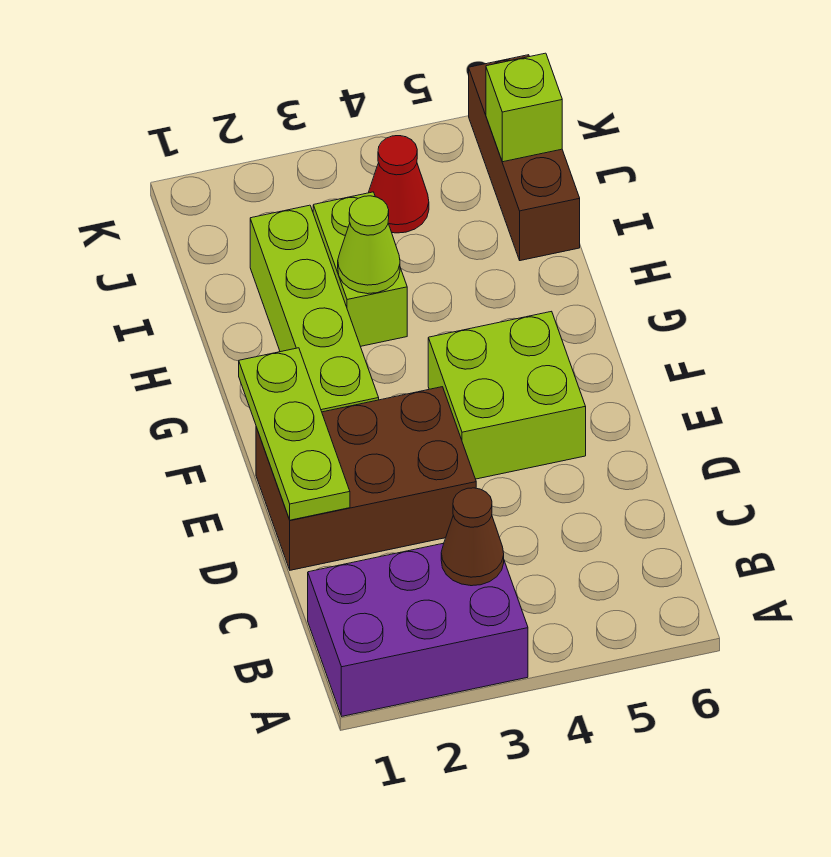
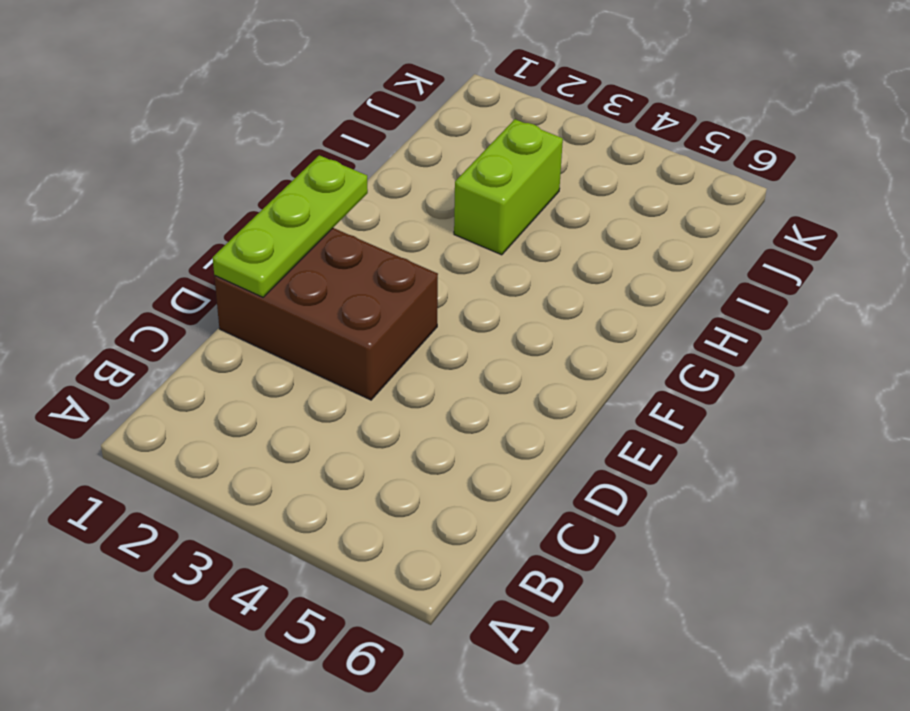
none -> purple brick A1:B3 level 1
none -> lime brick E4:F5 level 1

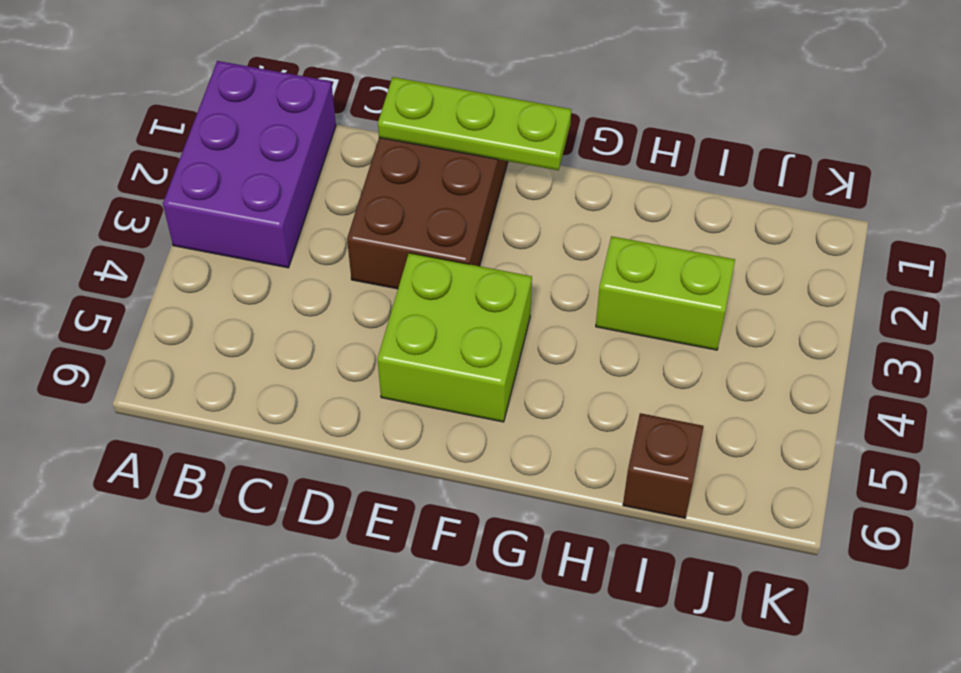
brown brick I6 level 1 -> brown brick I6:K6 level 1
none -> lime brick F2:I2 level 1
none -> red cone J4 level 1

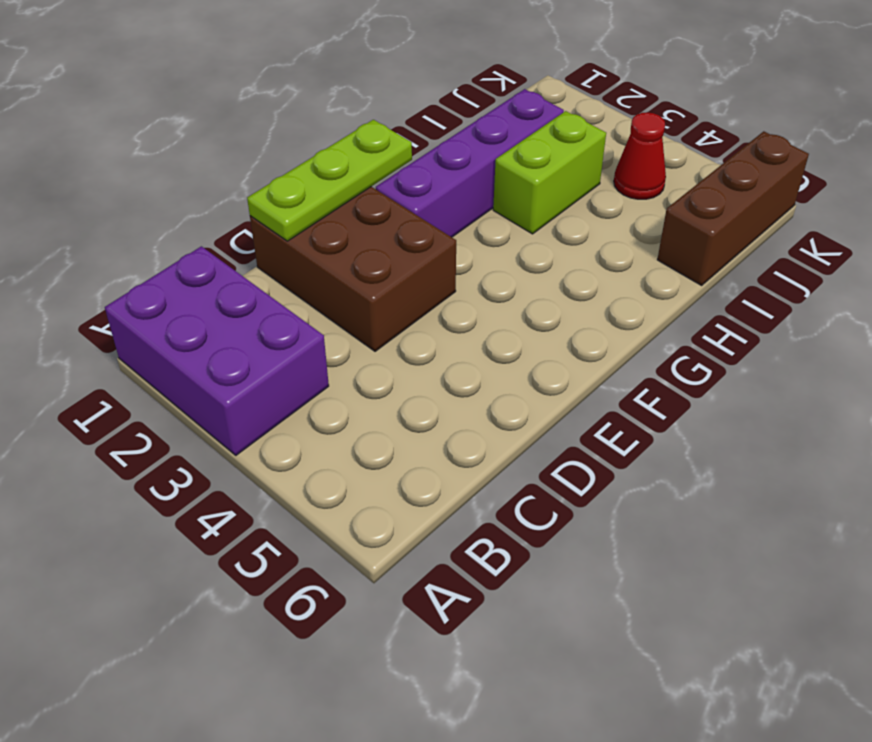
purple brick F2:I2 level 1 -> lime brick F2:I2 level 1
none -> lime brick E4:F5 level 1
none -> brown cone B3 level 2

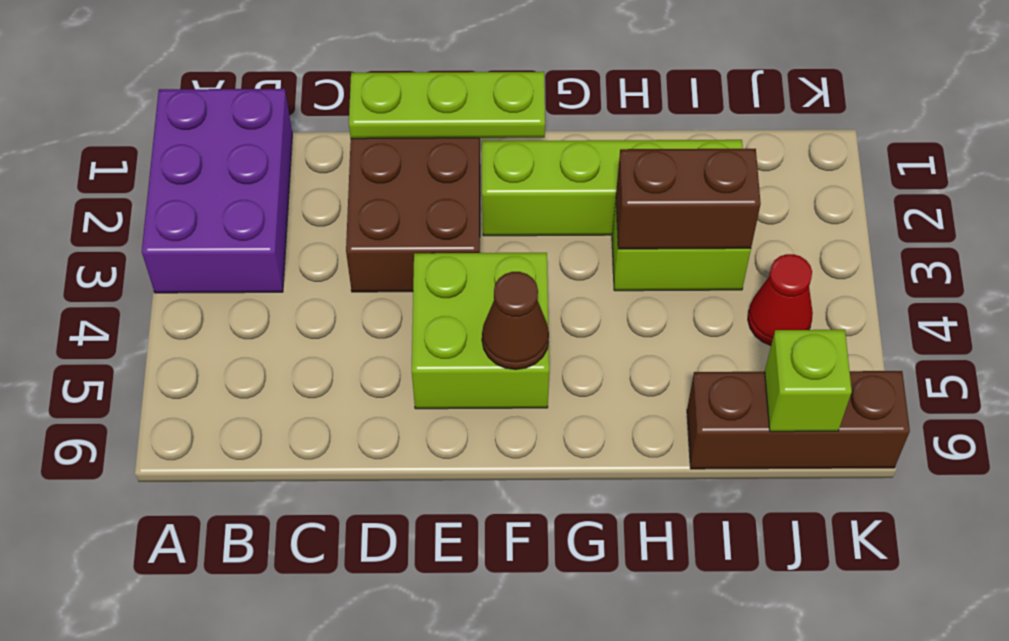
brown cone F5 level 2 -> brown cone B3 level 2
brown brick H3:I3 level 2 -> lime cone H3 level 2

